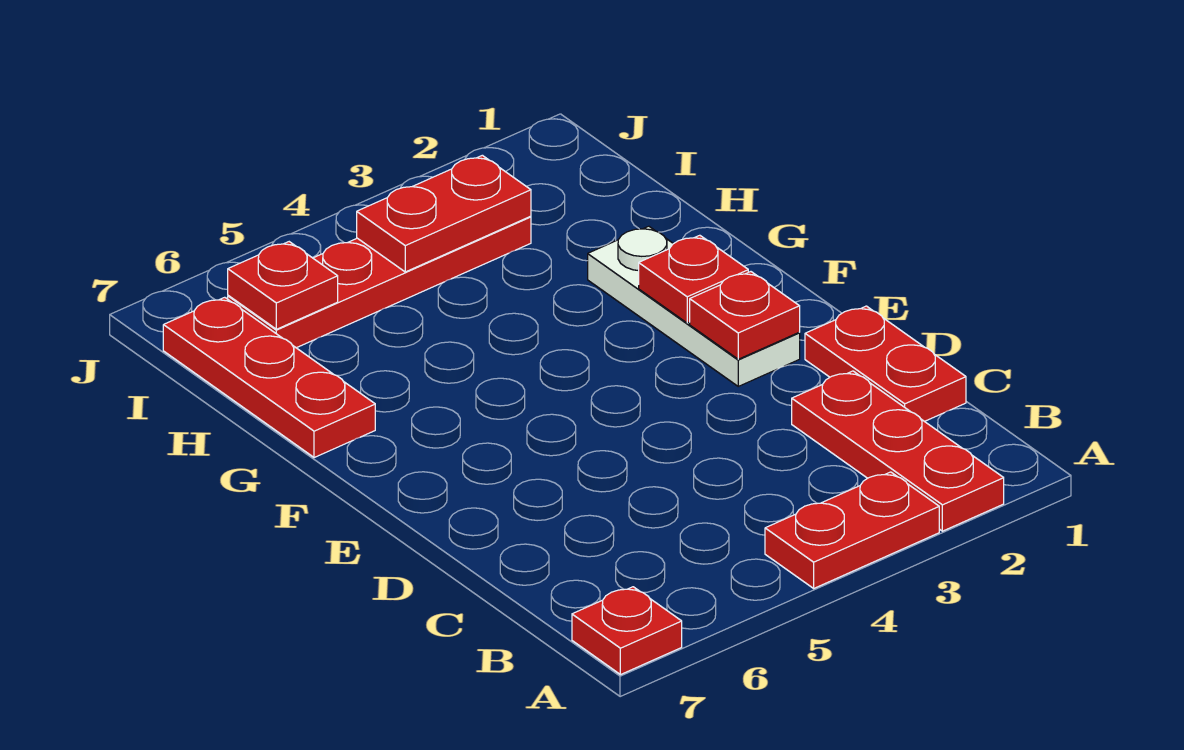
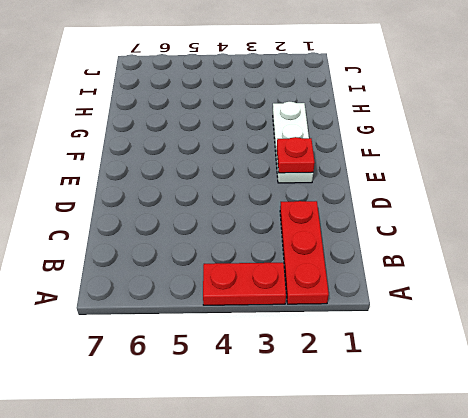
none -> red plate A7 level 1
none -> red plate C1:D1 level 1

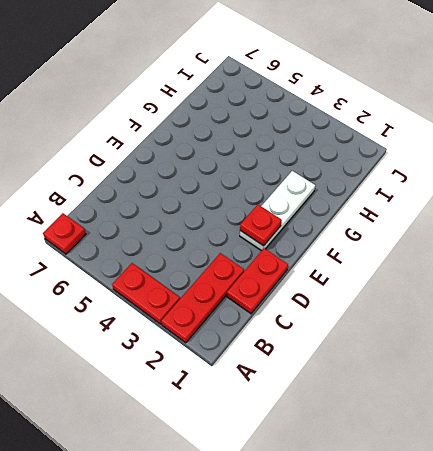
none -> red plate G7:I7 level 1
none -> red plate I3:I6 level 1

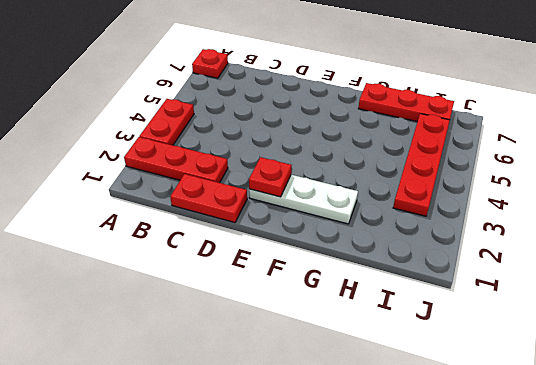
none -> red plate F2 level 2
none -> red plate I3:I4 level 2

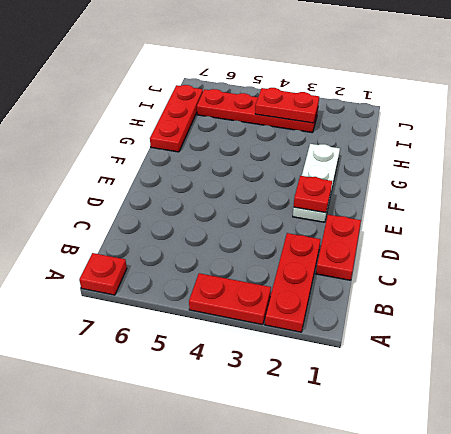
none -> red plate F2 level 2
none -> red plate I6 level 2

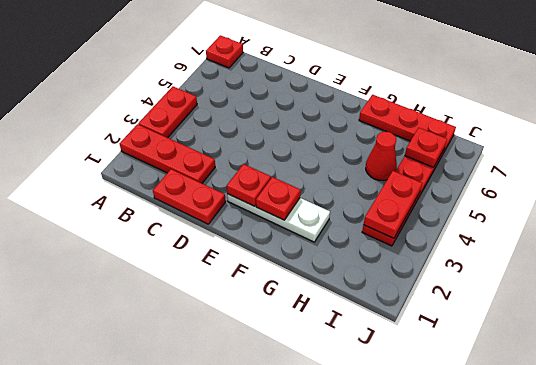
red cone H5 level 1 -> none

